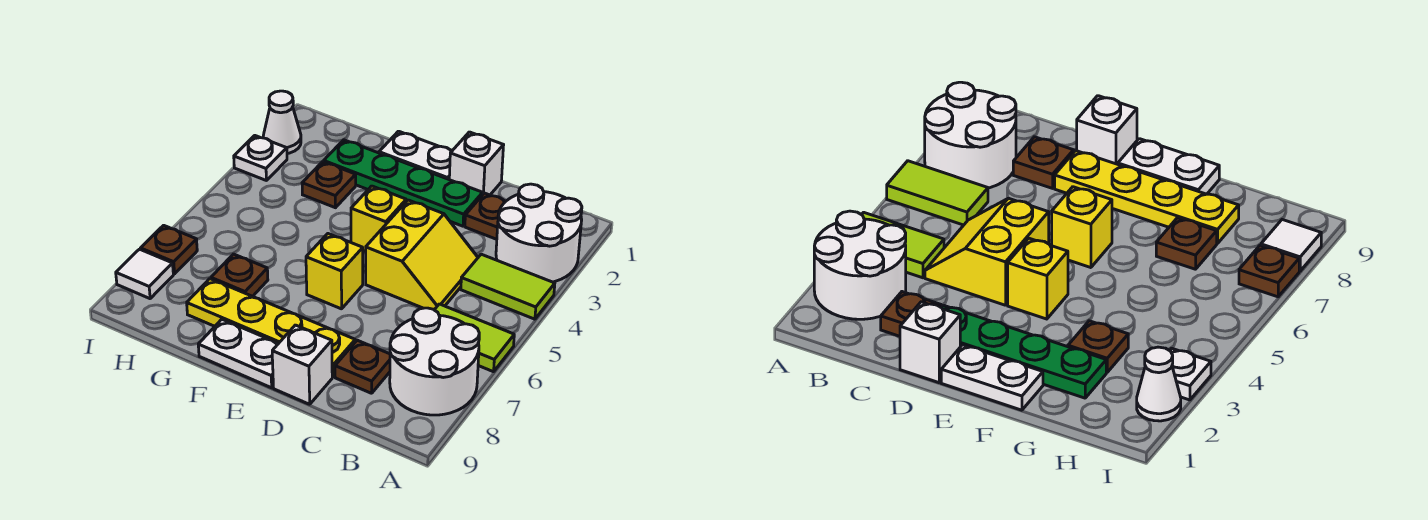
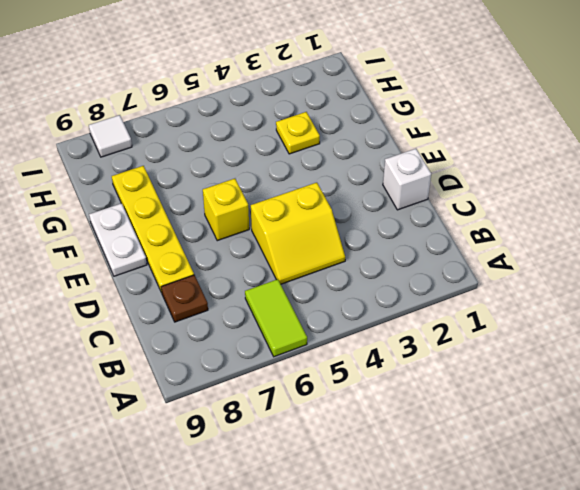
yellow plate G3 level 1 -> brown plate G3 level 1
none -> white round brick A2:B3 level 1
none -> lime tile A4:B4 level 1
none -> white round brick A7:B8 level 1

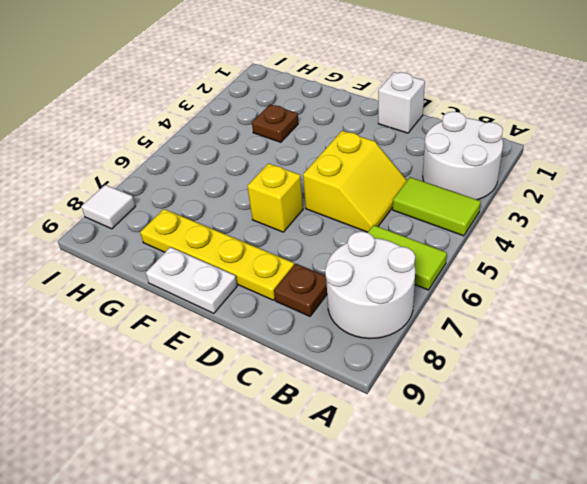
none -> brown plate C2 level 1
none -> green plate D2:G2 level 1
none -> white brick D9 level 1

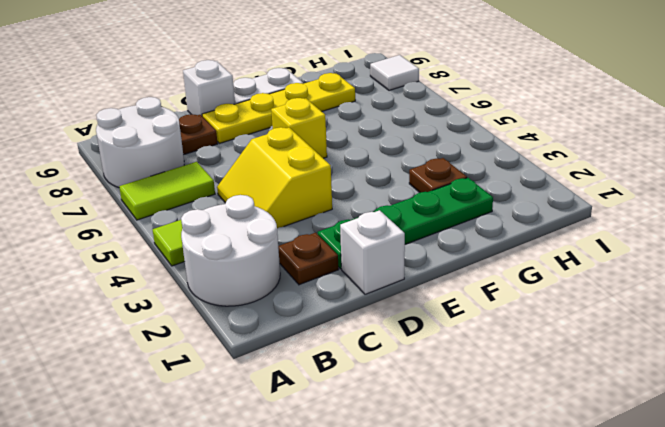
none -> white plate E1:F1 level 1
none -> yellow brick E4 level 1
none -> brown plate G7 level 1

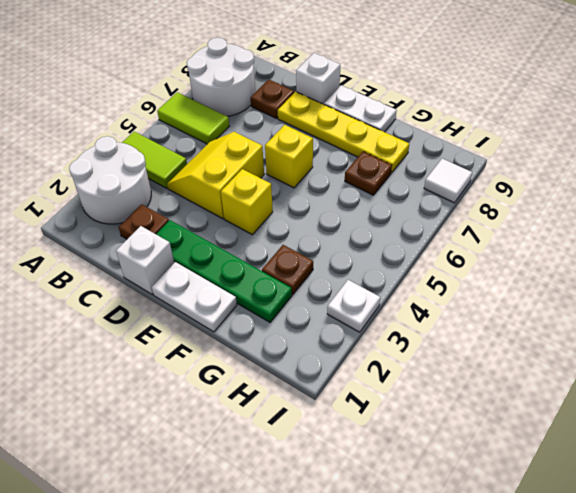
none -> white cone I2 level 1
none -> brown plate I7 level 1

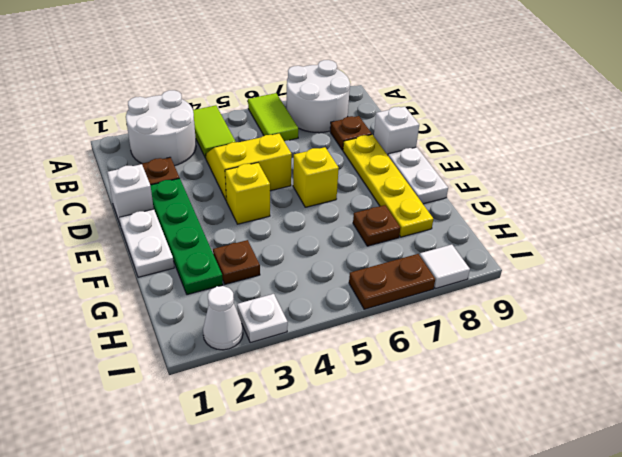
brown plate I6:I7 level 1 -> brown plate I7 level 1

